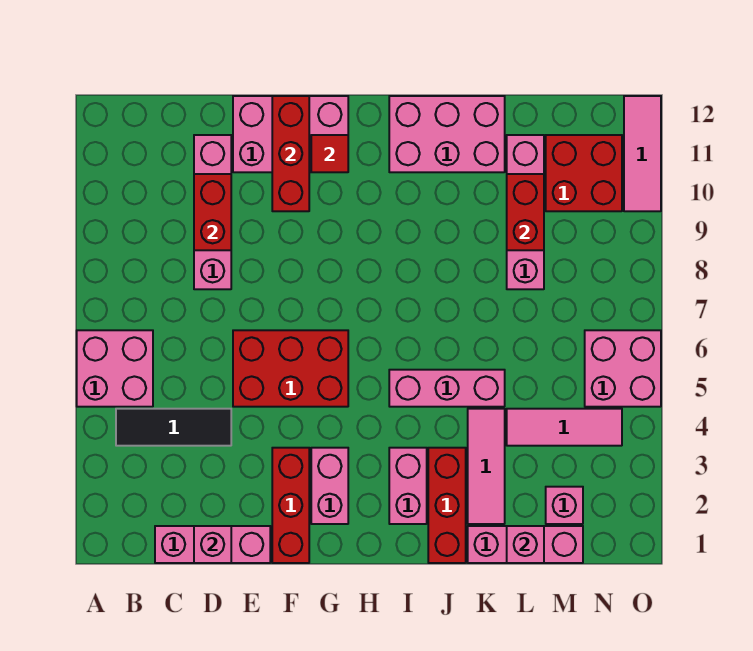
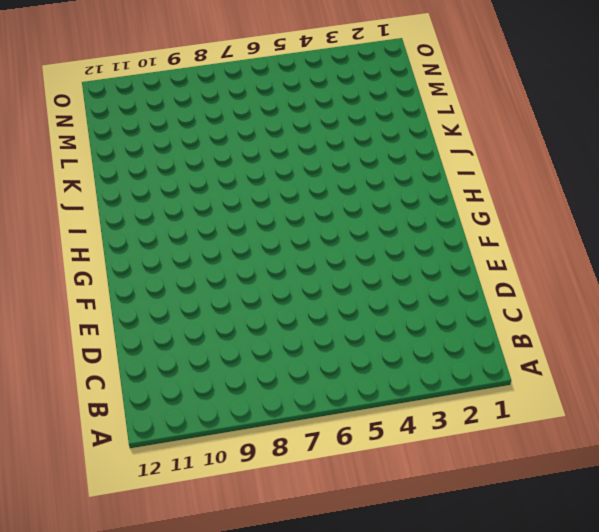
none -> pink brick A5:B6 level 1
none -> black tile B4:D4 level 1
none -> pink brick C1:E1 level 1

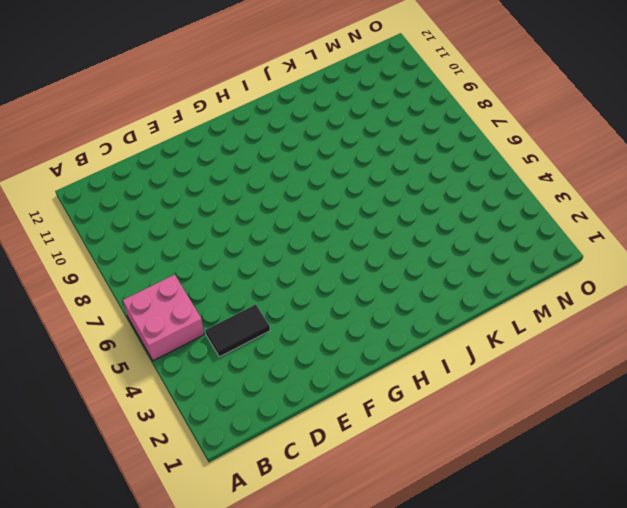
black tile C4:D4 level 1 -> black tile B4:D4 level 1
none -> pink brick C1:E1 level 1
none -> pink brick D8:D11 level 1
none -> red brick E5:G6 level 1

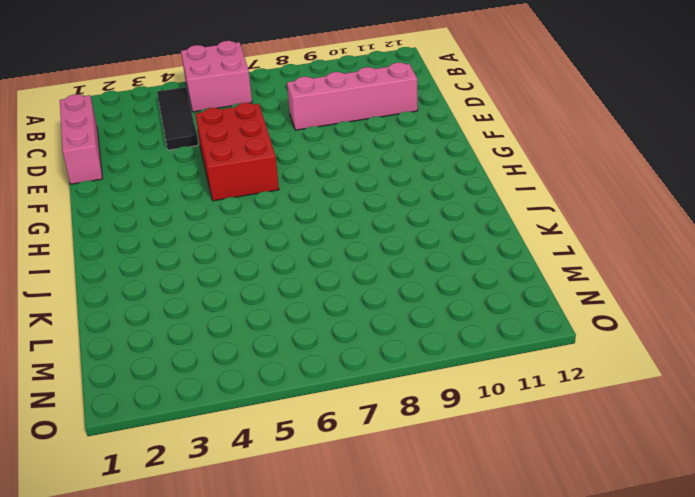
none -> pink brick E11:G12 level 1
none -> red brick F1:F3 level 1
none -> pink brick G2:G3 level 1

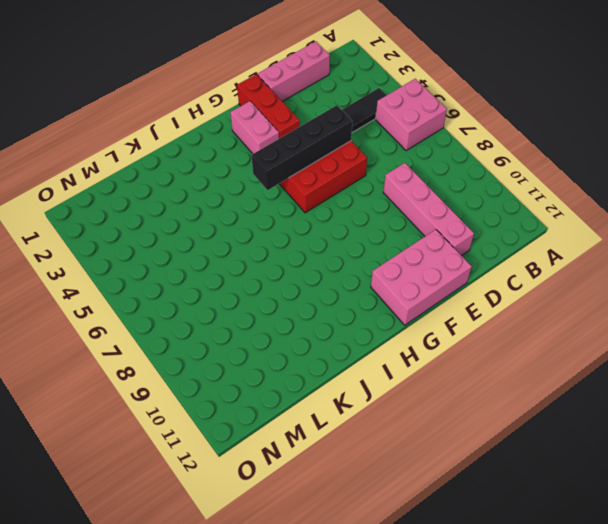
black brick E5:H5 level 2 -> none
none -> pink brick I2:I3 level 1
none -> pink brick I5:K5 level 1
none -> pink brick I11:K12 level 1

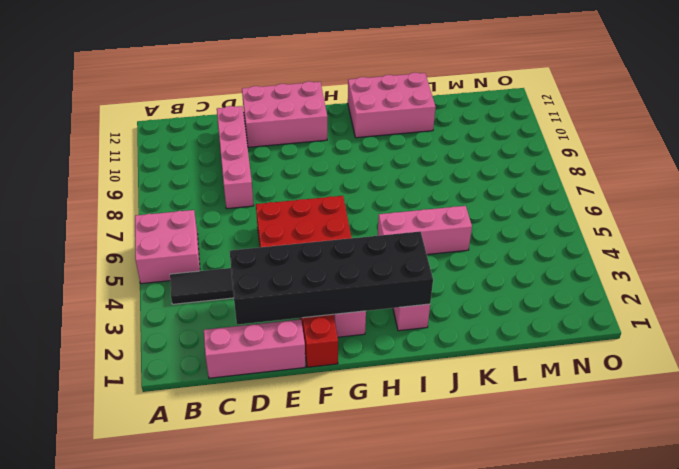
black brick D2:I3 level 2 -> none
none -> red brick J1:J3 level 1
none -> pink brick K1:M1 level 1
none -> pink tile K2:K4 level 1

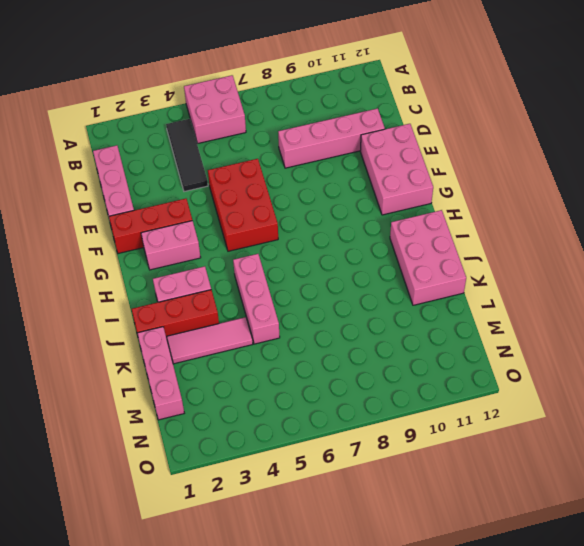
none -> pink tile L4:N4 level 1
none -> pink brick L8:L11 level 1
none -> pink brick M2 level 1

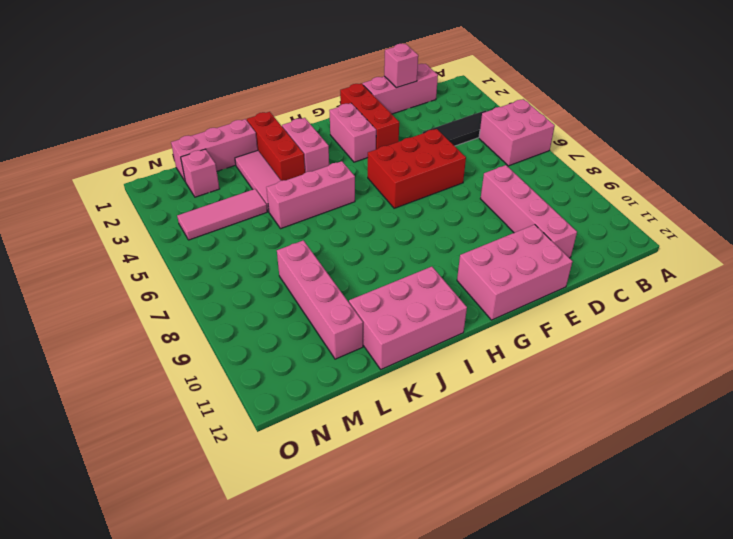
none -> red brick M10:N11 level 1
none -> pink brick N5:O6 level 1
none -> pink tile O10:O12 level 1

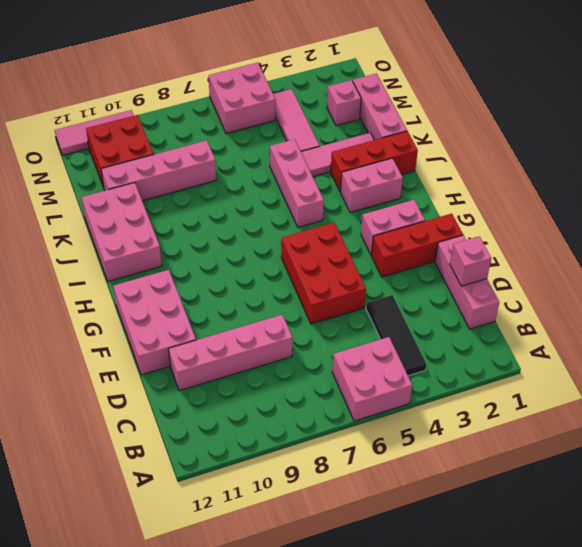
none -> red brick D9:D10 level 2
none -> red brick F10:F12 level 2
none -> red tile G11 level 2

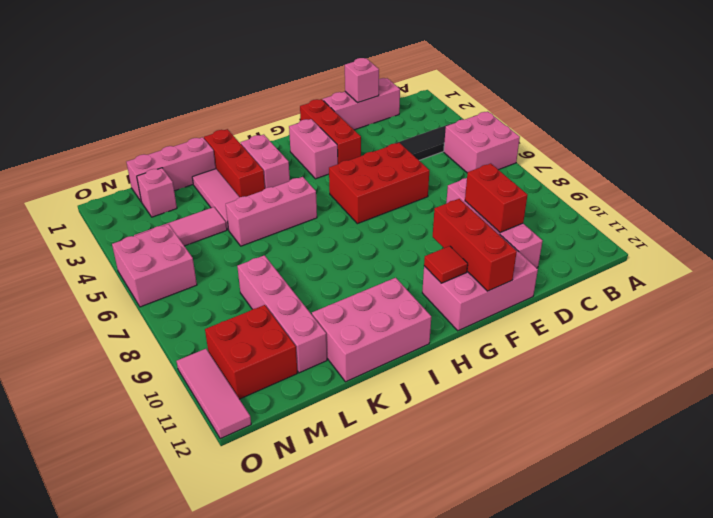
none -> pink brick L1 level 2
none -> red brick L9:L10 level 2

